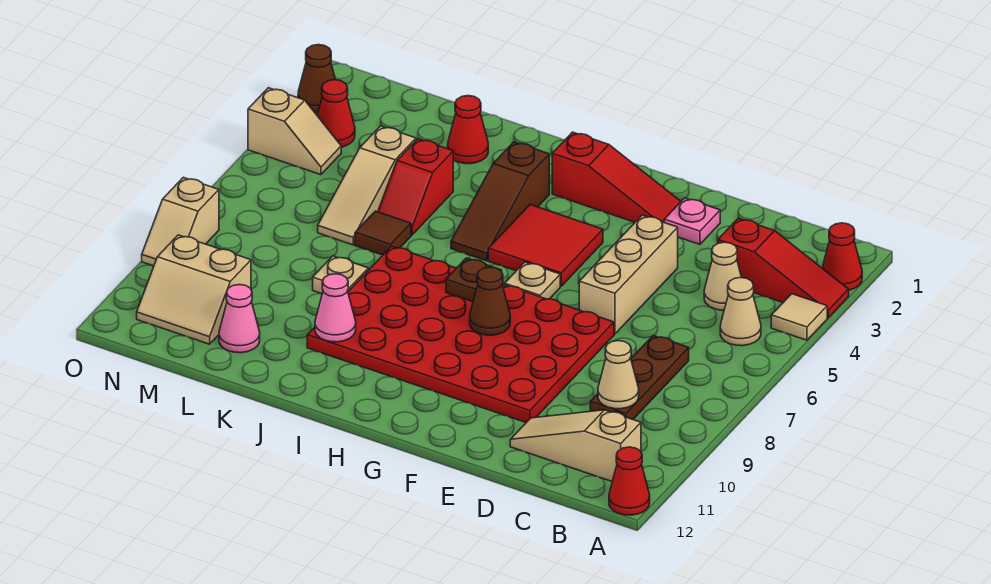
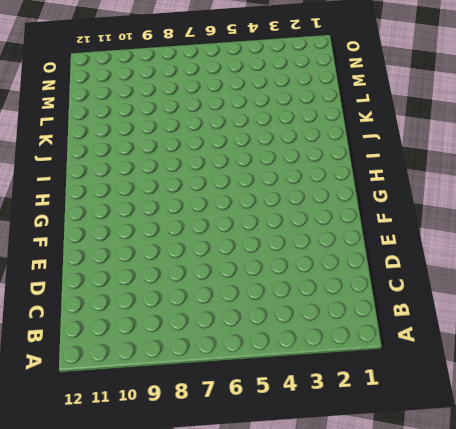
none -> red cone A2 level 1
none -> red slope A3:C3 level 1 top C
none -> tan tile A4 level 1
none -> red cone A12 level 1

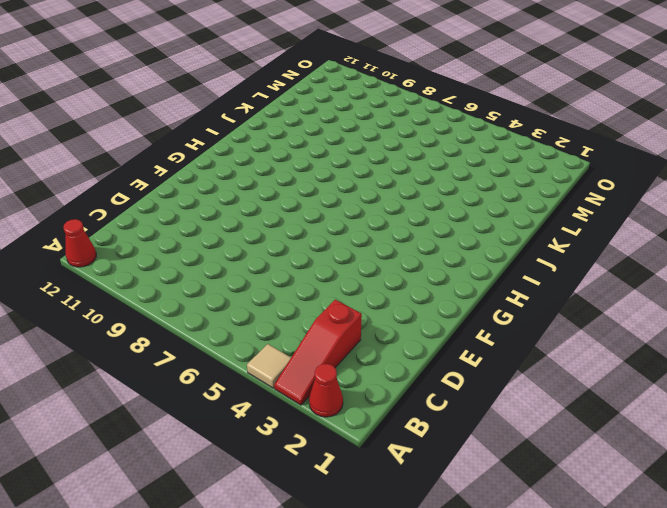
none -> tan cone B5 level 1
none -> tan slope B11:D11 level 1 top B
none -> tan cone C4 level 1
none -> brown plate C7:C9 level 1

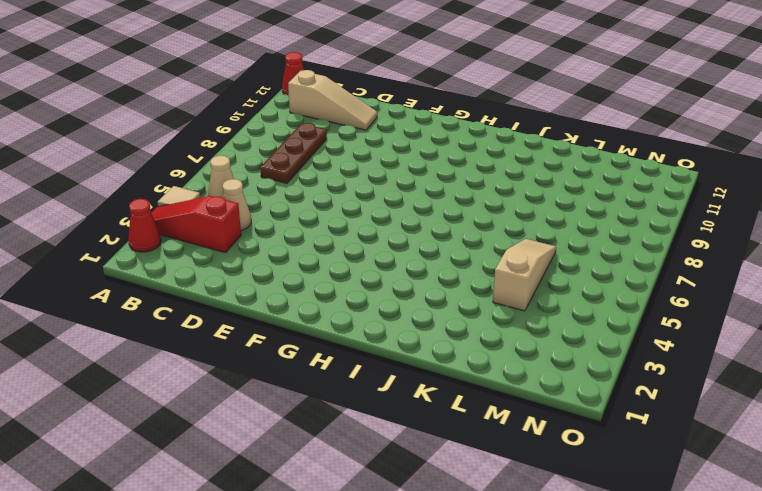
none -> pink plate E2 level 1
none -> tan brick E4:E6 level 1
none -> red plate E7:J10 level 1
none -> red slope F2:H2 level 1 top H

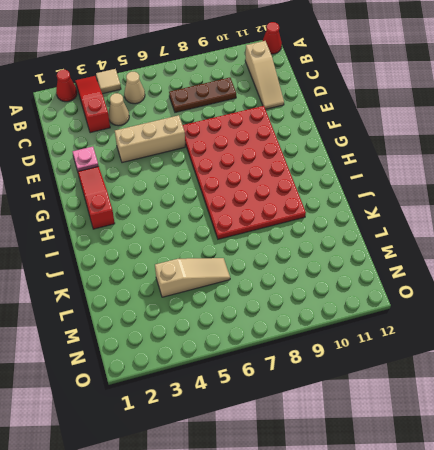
none -> red tile G4:H5 level 1
none -> tan plate G6 level 1
none -> brown slope I3:I5 level 1 top 3
none -> red cone K2 level 1

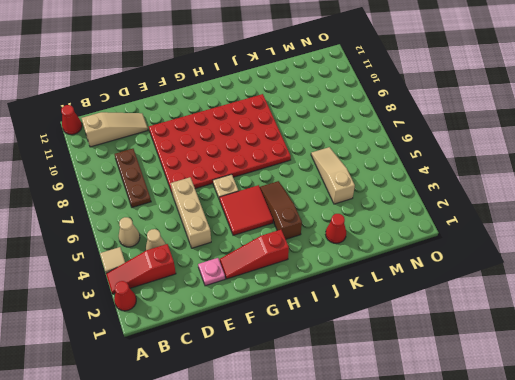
none -> red slope K4:K5 level 1 top 4
none -> brown tile K6 level 1
none -> tan plate K8 level 1
none -> pink cone L11 level 1

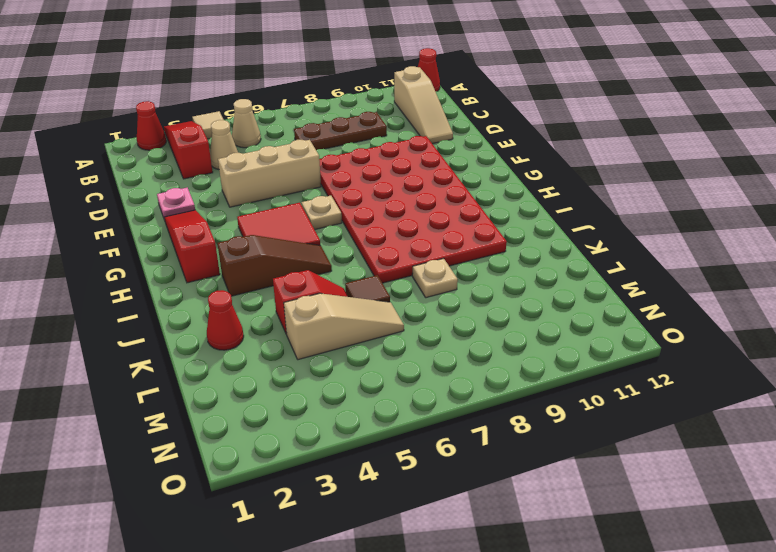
none -> pink cone L11 level 1
none -> tan slope M10:N11 level 1 top 10
none -> red cone N3 level 1
none -> tan slope N4:O4 level 1 top O

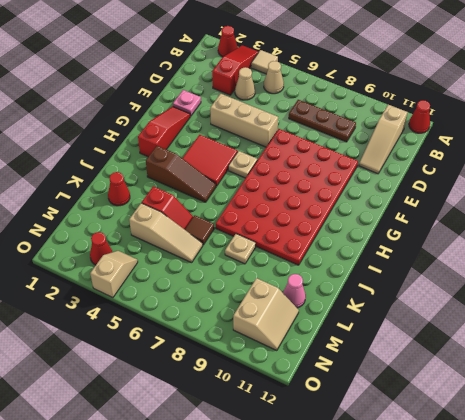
none -> brown cone O2 level 1
none -> tan slope O8:O9 level 1 top 8
none -> tan cone C9 level 2
none -> brown cone G8 level 2

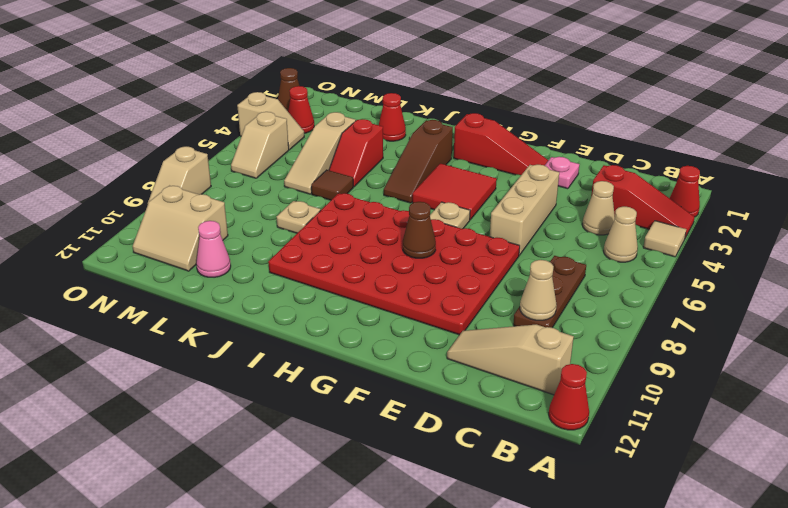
tan slope N5:N6 level 1 top 5 -> none
none -> brown plate H7 level 2
none -> pink cone J10 level 2

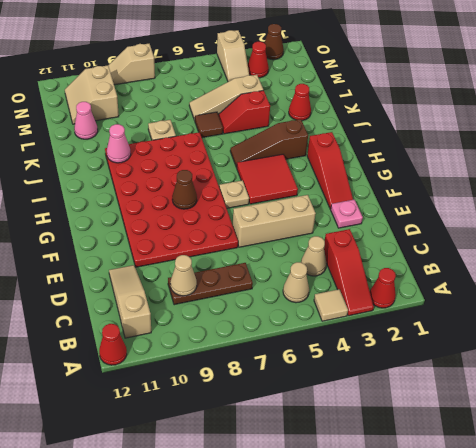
none -> brown plate H7 level 2

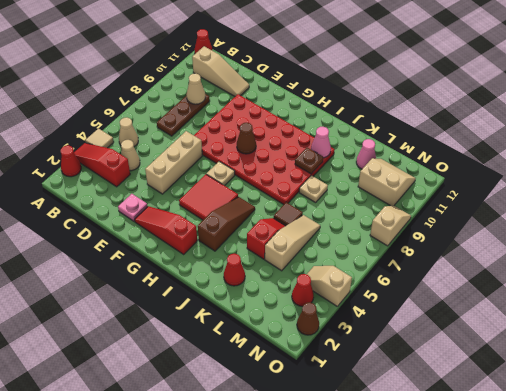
brown plate J9 level 2 -> brown plate H7 level 2

